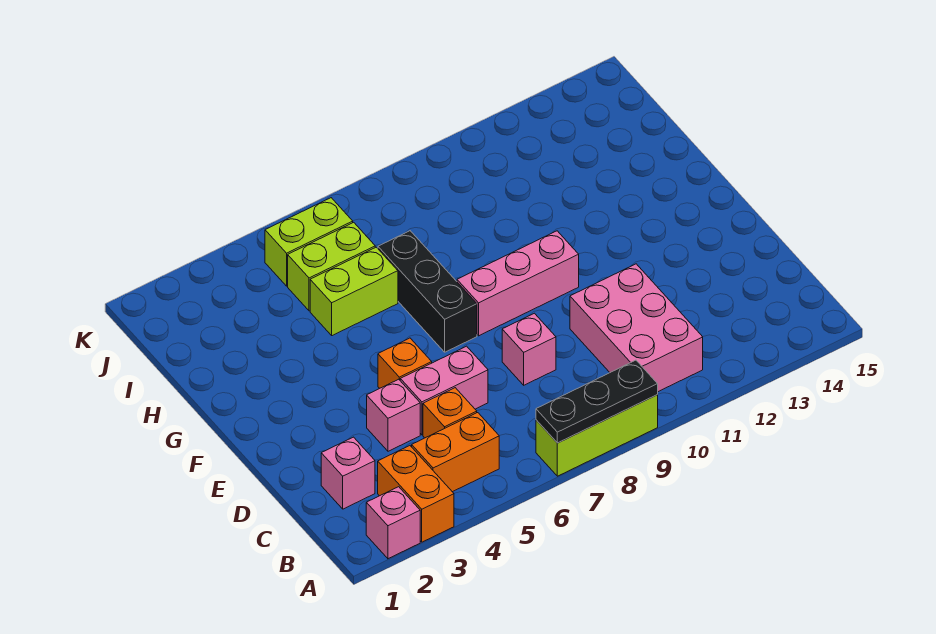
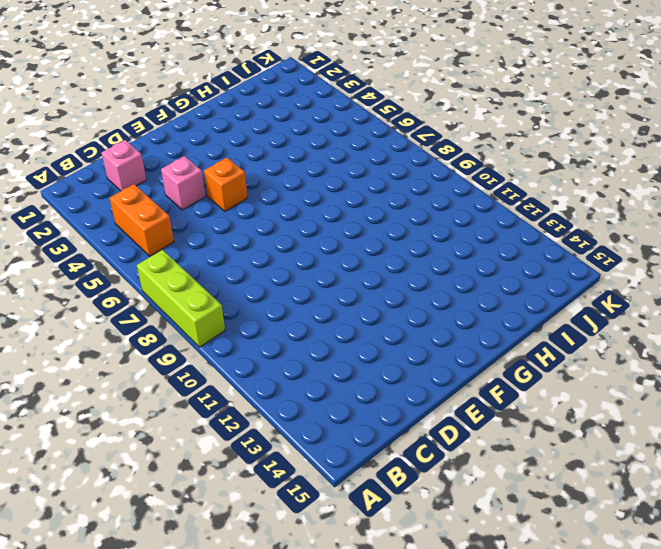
none -> pink brick A2 level 1
none -> orange brick A3:B3 level 1
none -> pink brick B10:D11 level 1

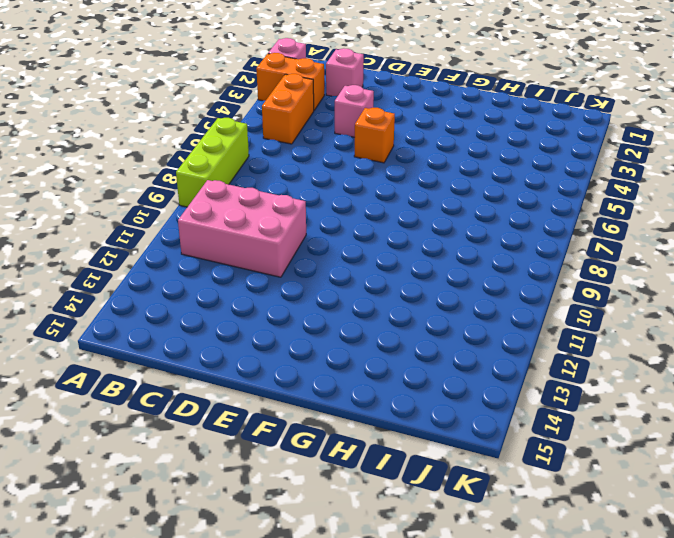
none -> orange brick C5 level 1
none -> pink brick D5:D6 level 1
none -> pink brick D8 level 1

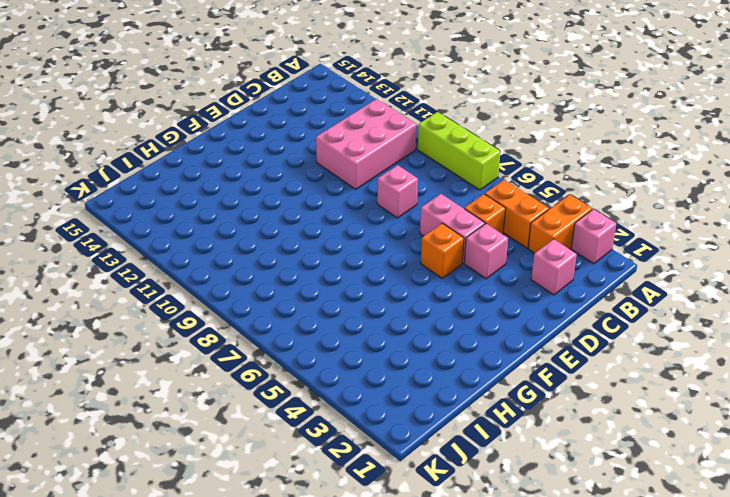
none -> black brick F7:H7 level 1
none -> pink brick F8:F10 level 1
none -> lime brick H5:H6 level 1

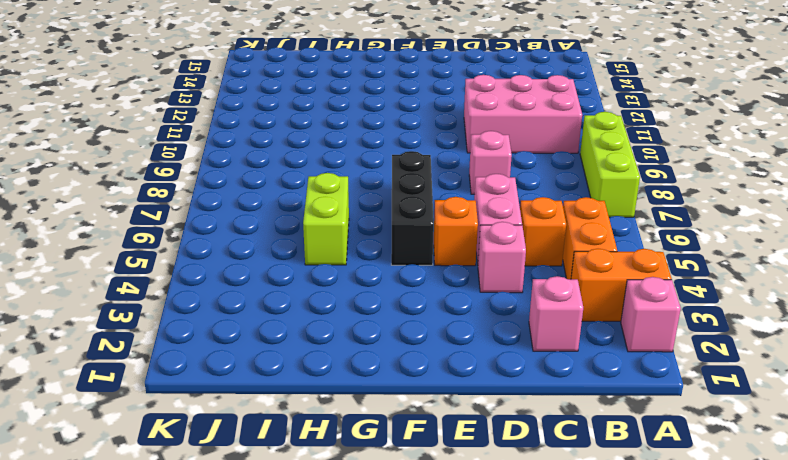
black brick F5:F7 level 1 -> black brick F7:H7 level 1
none -> pink brick F8:F10 level 1
none -> lime brick I5:I6 level 1
none -> lime brick J5:J6 level 1

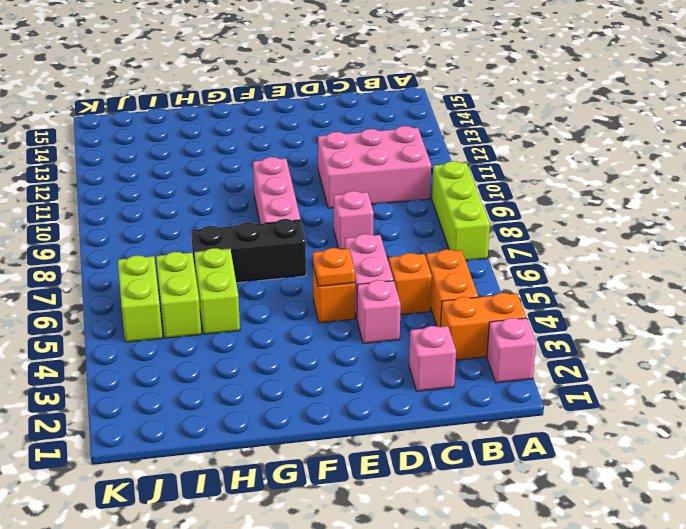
orange plate E5 level 2 -> none
none -> black plate A7:A9 level 2

